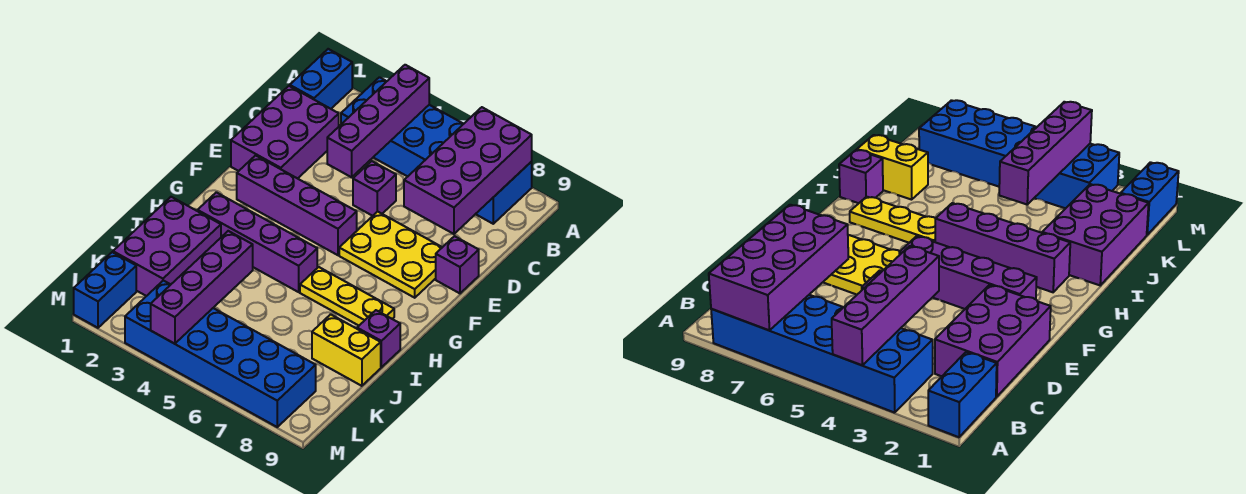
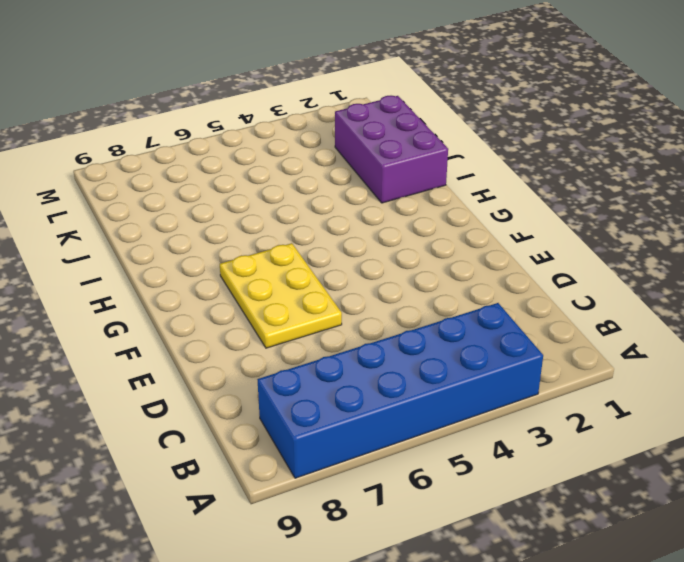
yellow plate E6:G7 level 1 -> yellow plate E6:F8 level 1
none -> blue brick A1:B1 level 1
none -> purple brick C1:E2 level 1
none -> purple brick D5 level 1

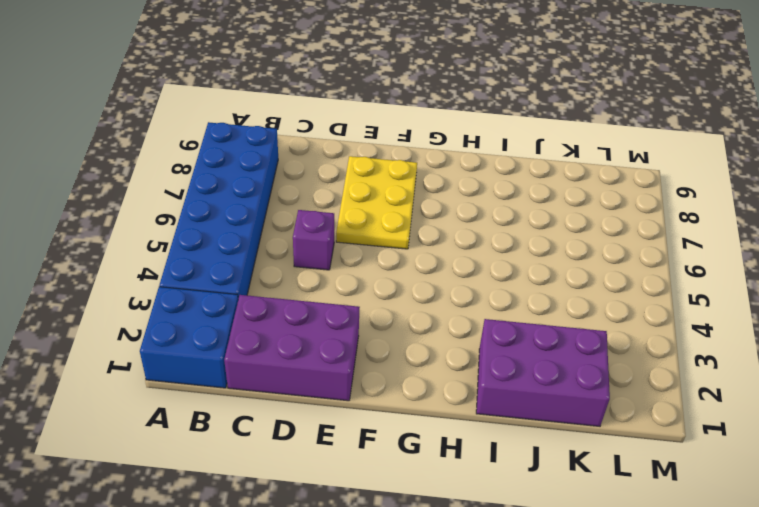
blue brick A1:B2 level 1 -> blue brick A1:B1 level 1
none -> purple brick E9 level 1
none -> purple brick F2:F5 level 1
none -> purple brick H2:H5 level 1

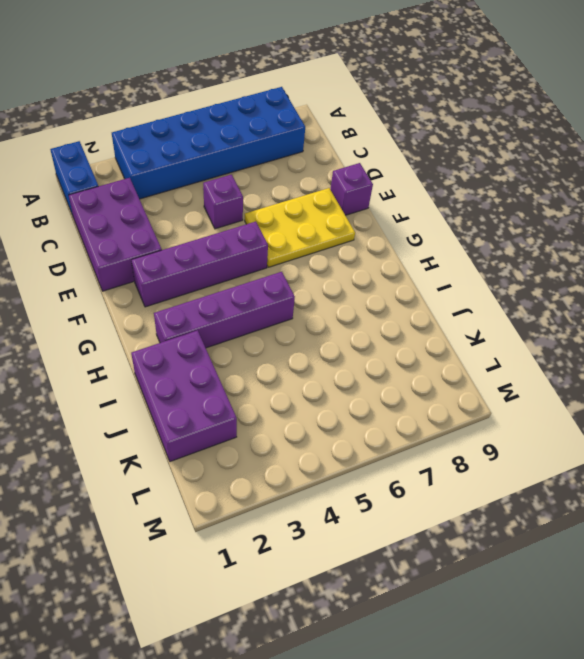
none -> yellow plate H6:H8 level 1
none -> purple brick I9 level 1
none -> yellow brick J8:J9 level 1

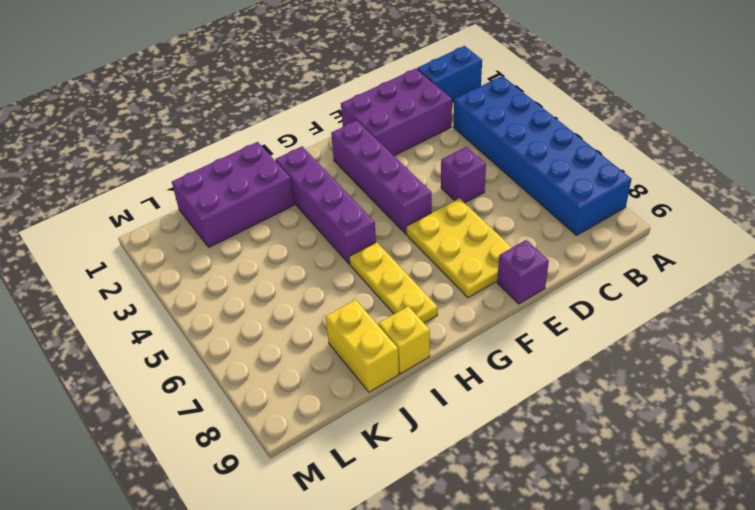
yellow brick I9 level 1 -> purple brick I9 level 1
none -> blue brick L1:M1 level 1
none -> blue brick L3:M8 level 1
none -> purple brick A4:D4 level 2

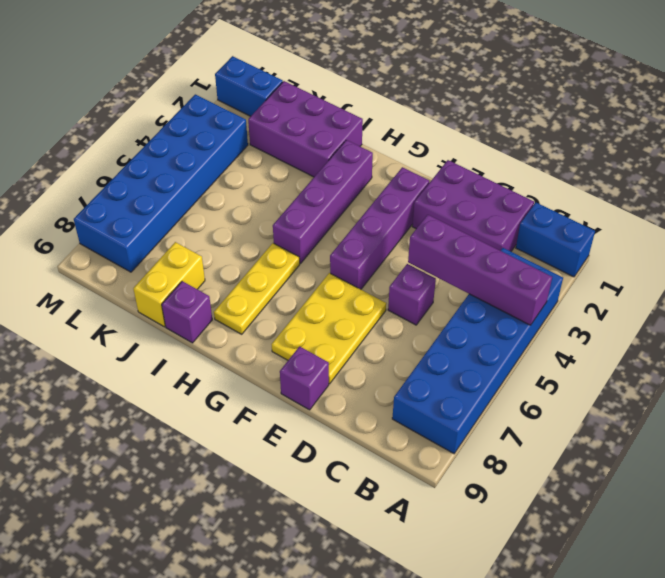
none -> purple brick A7:D8 level 2
none -> purple brick J4:M4 level 2

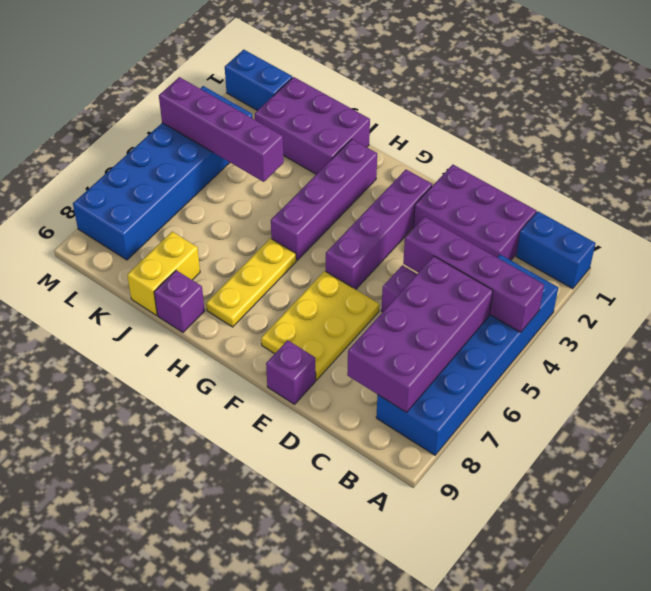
purple brick B5:C8 level 2 -> purple brick A7:D8 level 2

